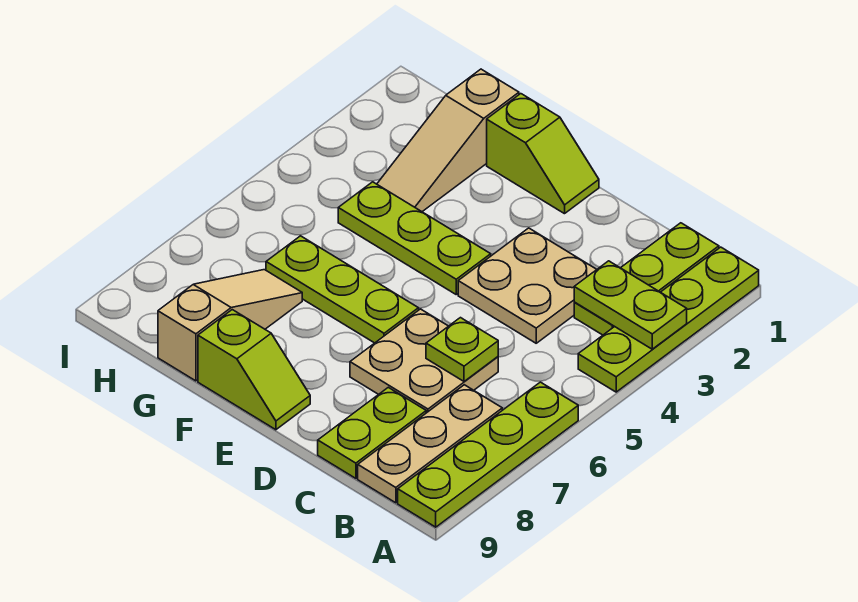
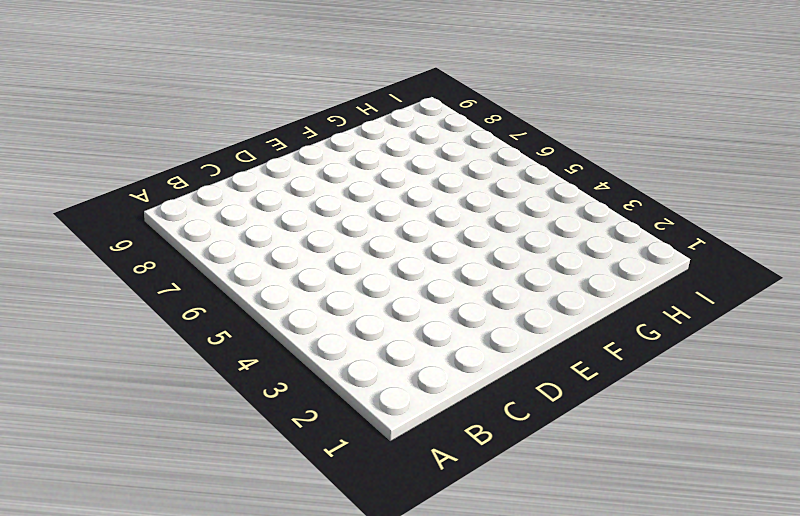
none -> lime plate A1:A4 level 1
none -> lime plate A6:A9 level 1
none -> lime plate B1:B3 level 1

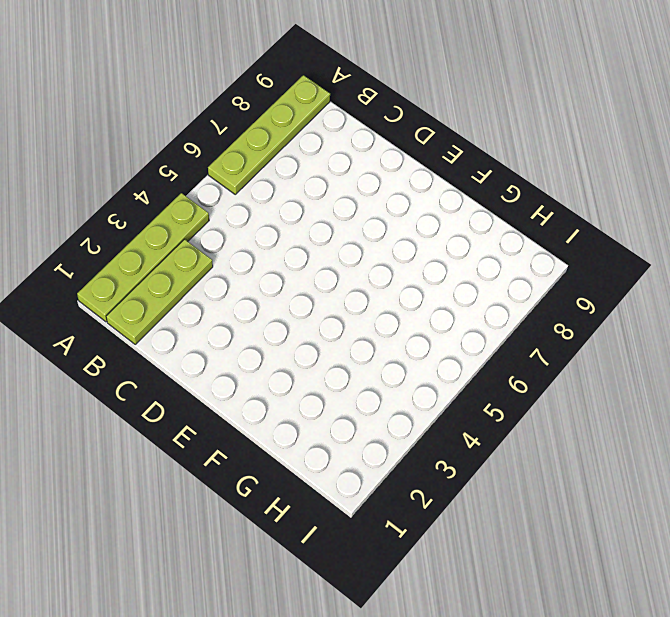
none -> tan plate B7:B9 level 1
none -> tan plate C3:D4 level 1
none -> tan plate C6:D7 level 1

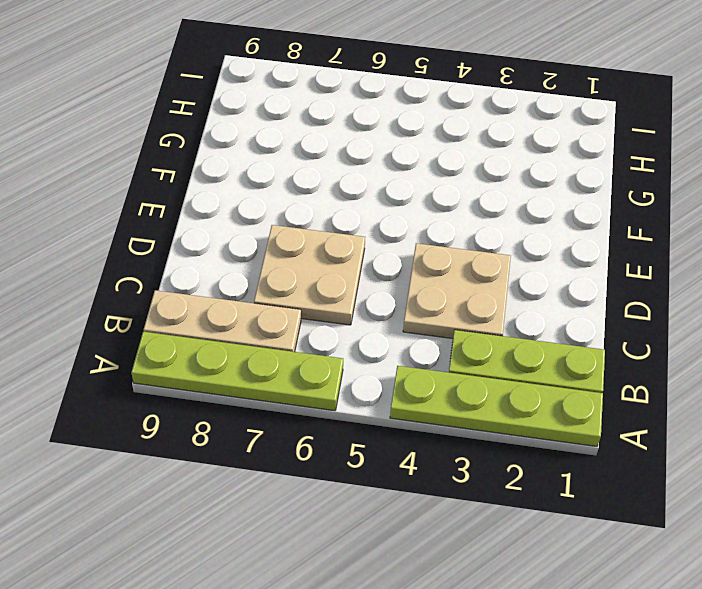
none -> lime plate C8:C9 level 1
none -> lime slope E1:F1 level 1 top F
none -> lime plate E4:G4 level 1

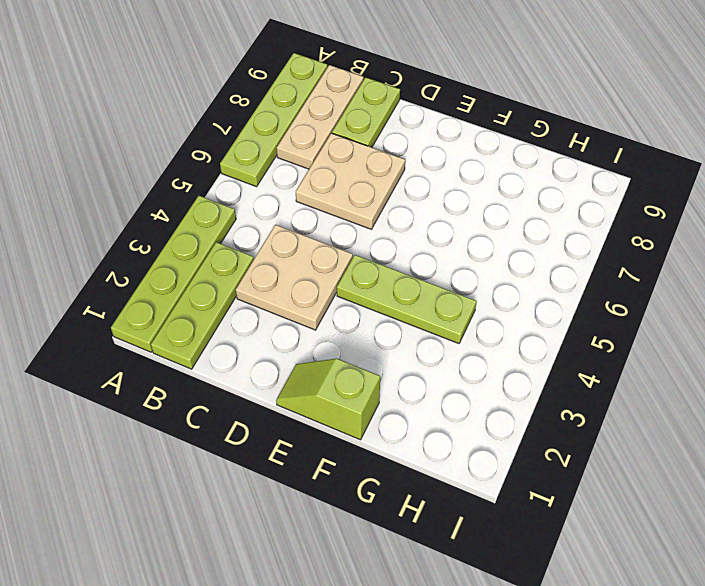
none -> lime plate E6:G6 level 1
none -> lime slope E9:F9 level 1 top F
none -> tan slope G1:G3 level 1 top 1

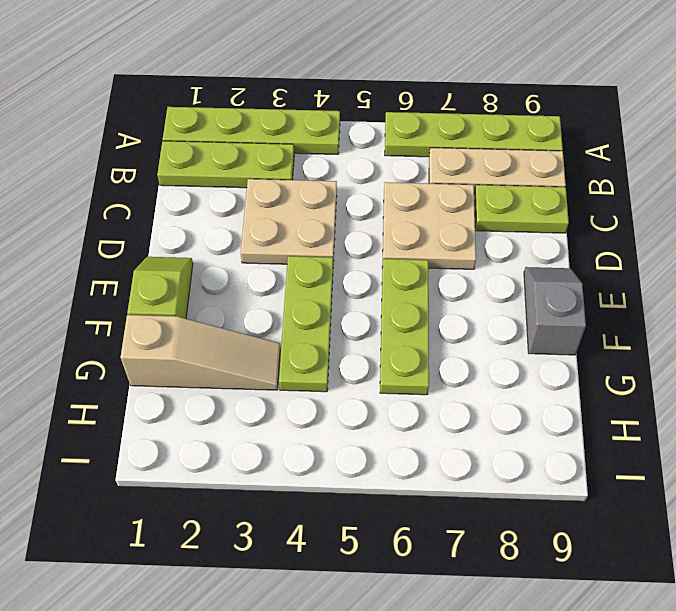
grey slope E9:F9 level 1 top F -> lime slope E9:F9 level 1 top F
none -> tan slope G7:G9 level 1 top 9
none -> lime plate A3:B3 level 2
none -> lime plate C6 level 2

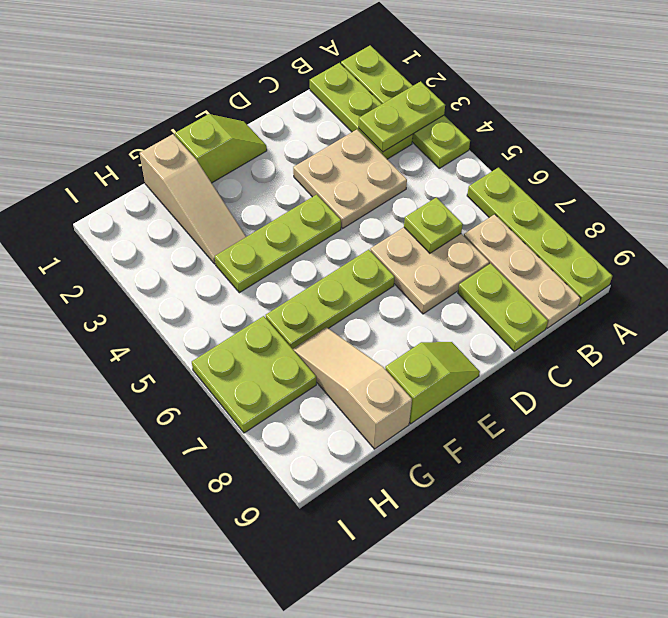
lime plate H6:I7 level 1 -> none

